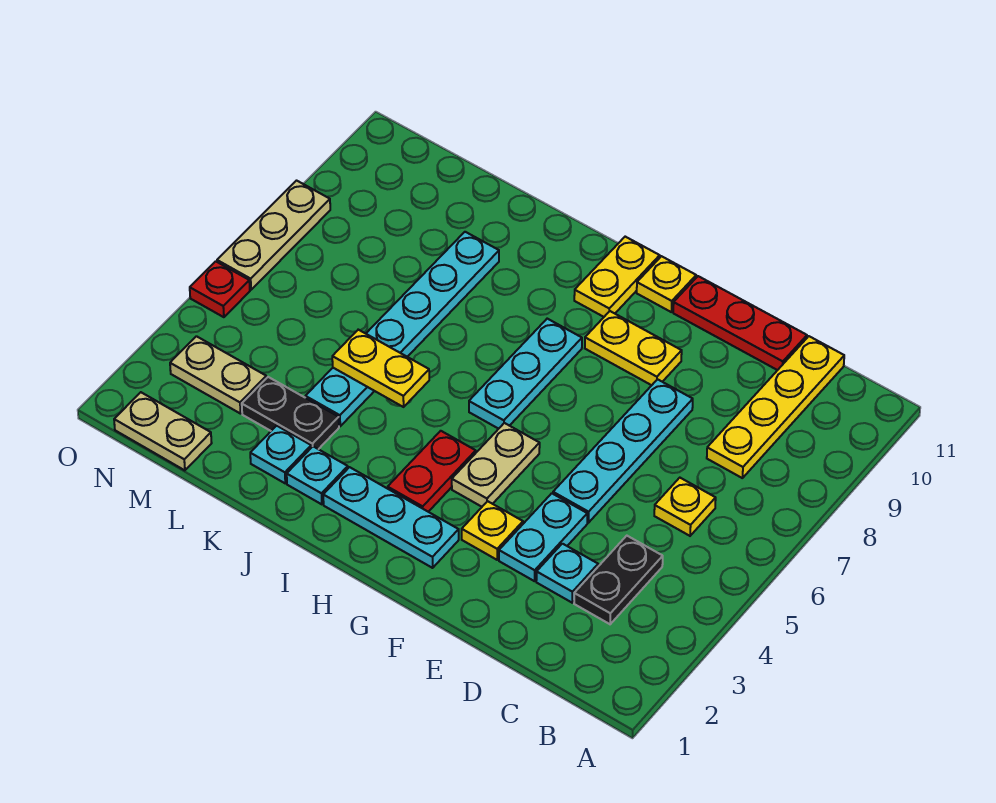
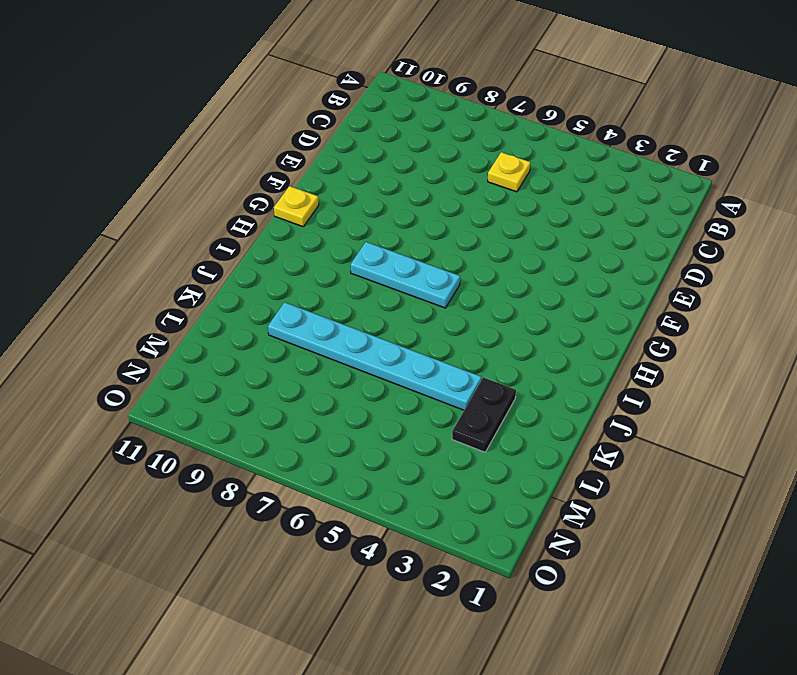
none -> black plate C3:C4 level 1
none -> yellow plate C8:C11 level 1
none -> cyan plate D3 level 1

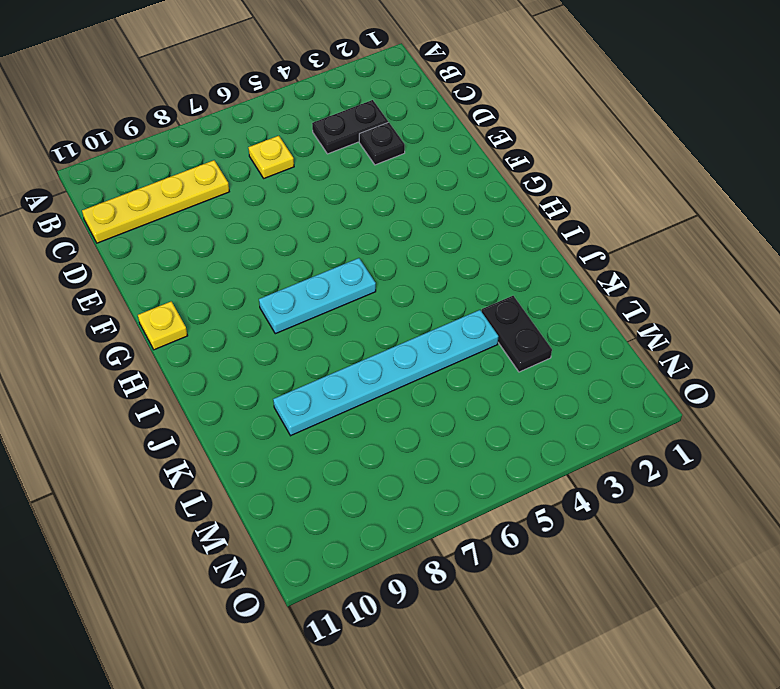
black plate D3 level 1 -> cyan plate D3 level 1
none -> red plate D11:F11 level 1
none -> cyan plate E3:E4 level 1
none -> cyan plate E5:E8 level 1

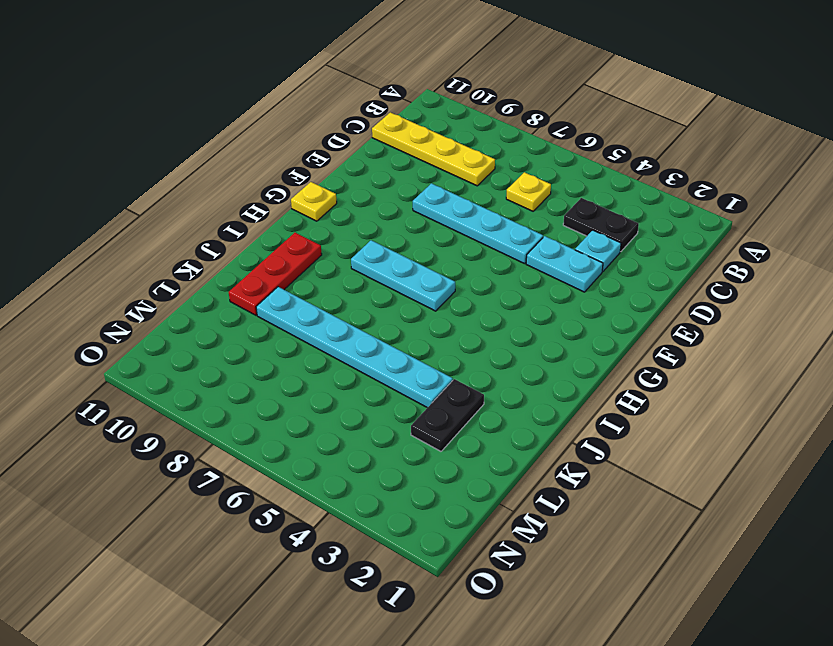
red plate I10:K10 level 1 -> red plate D11:F11 level 1
none -> yellow plate F3 level 1
none -> yellow plate F9:G9 level 1
none -> cyan plate G2:I2 level 1

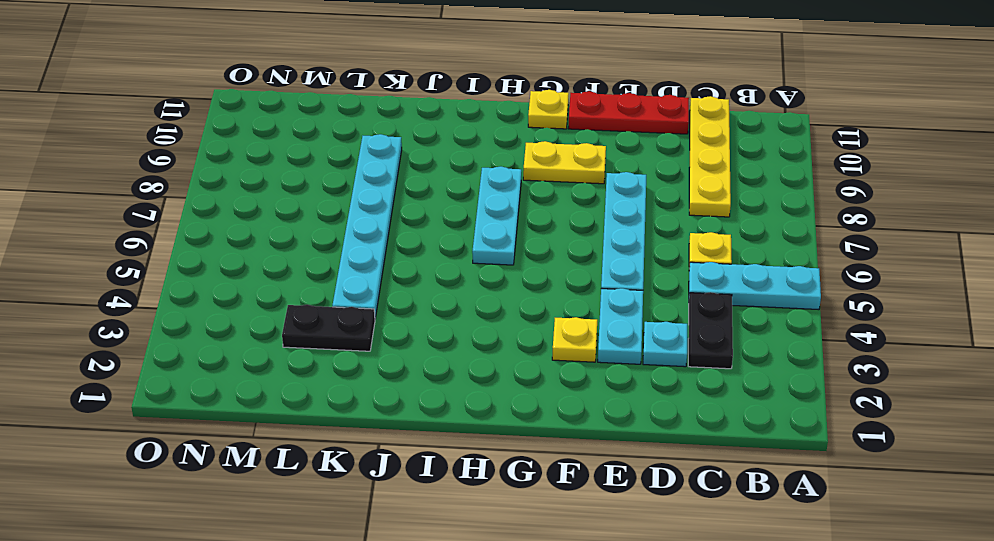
cyan plate A5:C5 level 1 -> cyan plate G2:I2 level 1
none -> tan plate G4:G5 level 1
none -> red plate H3:H4 level 1
none -> yellow plate H10:H11 level 1

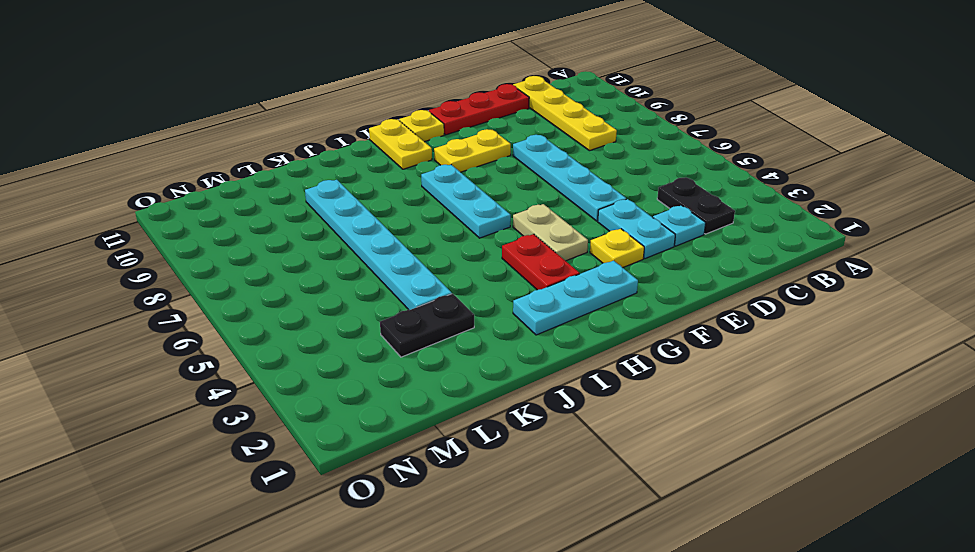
none -> yellow plate C6 level 1
none -> cyan plate J2 level 1
none -> cyan plate K2 level 1

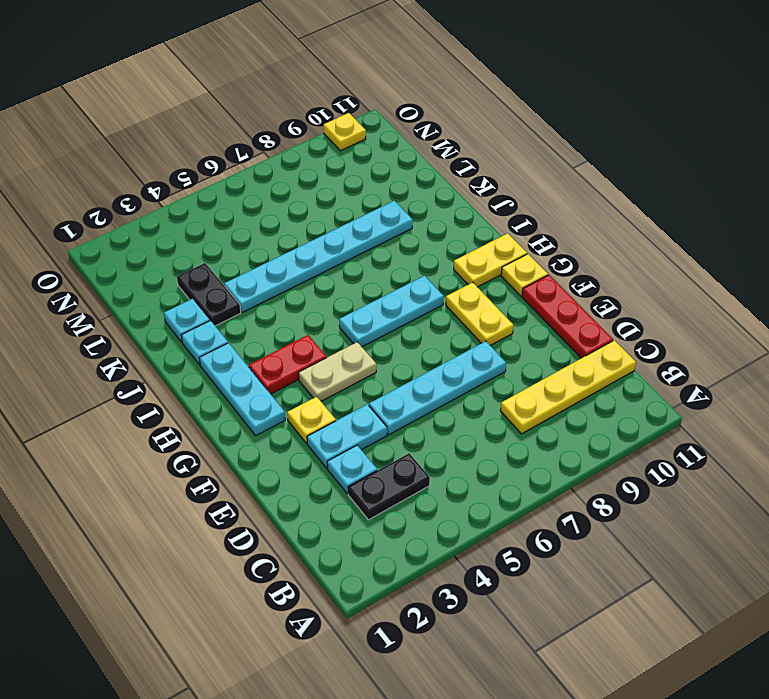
yellow plate O10 level 1 -> yellow plate C6 level 1
none -> tan plate M1:N1 level 1
none -> tan plate M3:N3 level 1
none -> red plate O5 level 1

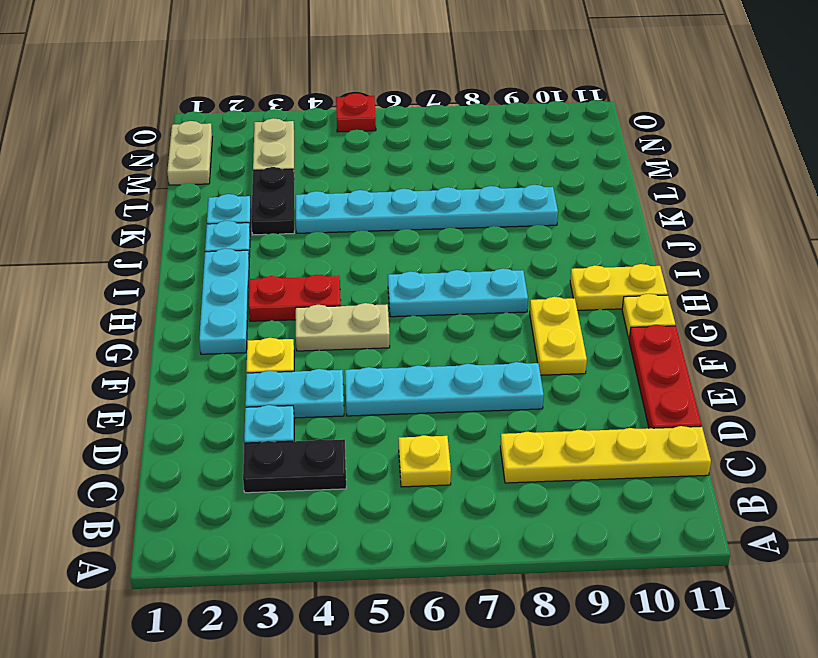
none -> tan plate O6:O8 level 1
none -> yellow plate J5:K5 level 2

